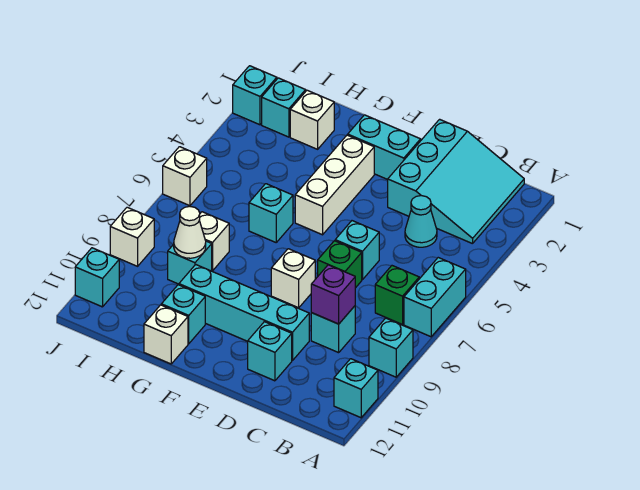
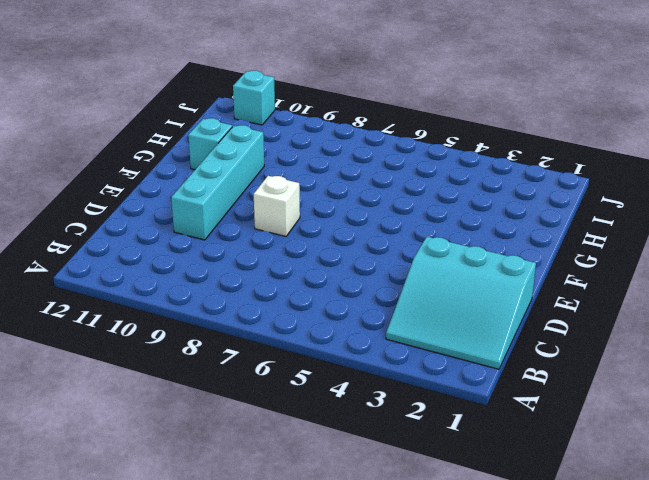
none -> cyan brick A6:A7 level 1
none -> cyan brick A9 level 1
none -> cyan brick A11 level 1

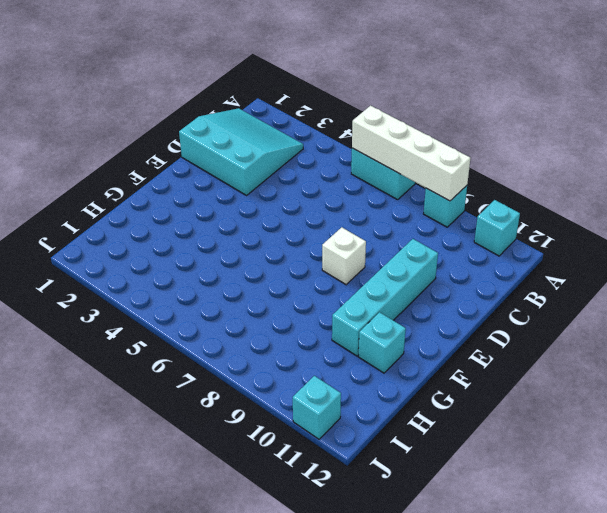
white brick A6:A9 level 2 -> none
none -> green brick B7 level 1
none -> cyan cone C4 level 1
none -> cyan brick C9 level 1

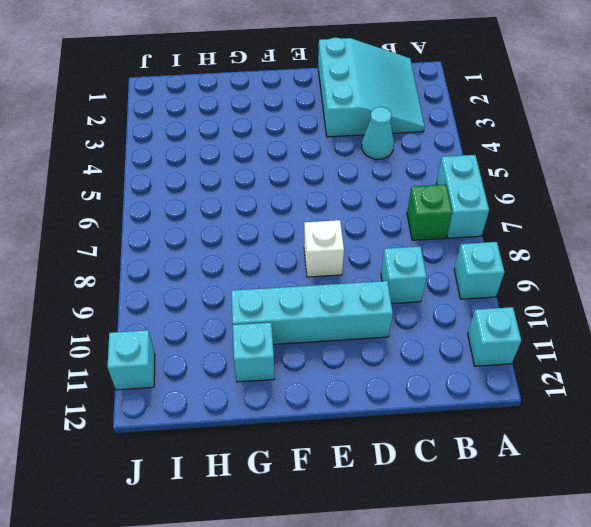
none -> cyan brick D6 level 1
none -> green brick D7 level 1
none -> cyan brick D11 level 1

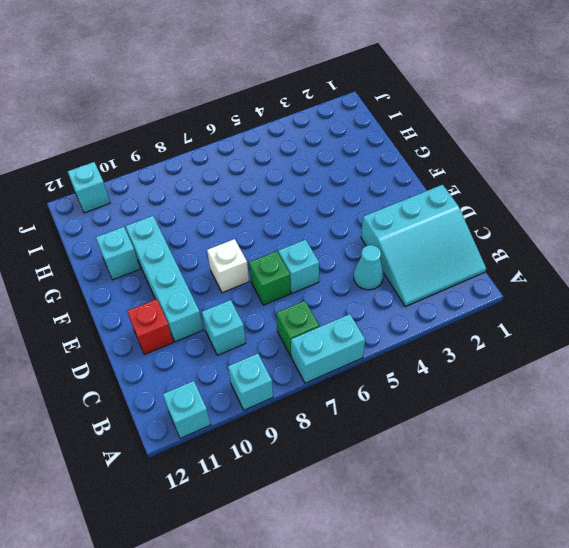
red brick D11 level 1 -> cyan brick D11 level 1
none -> cyan brick E2:F2 level 1
none -> white brick F3:F5 level 1
none -> cyan brick G6 level 1

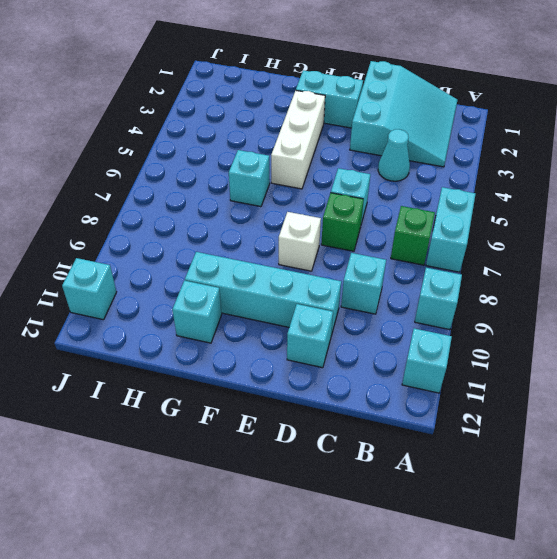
none -> white brick G12 level 1
none -> white brick H2 level 1
none -> white brick H8 level 1

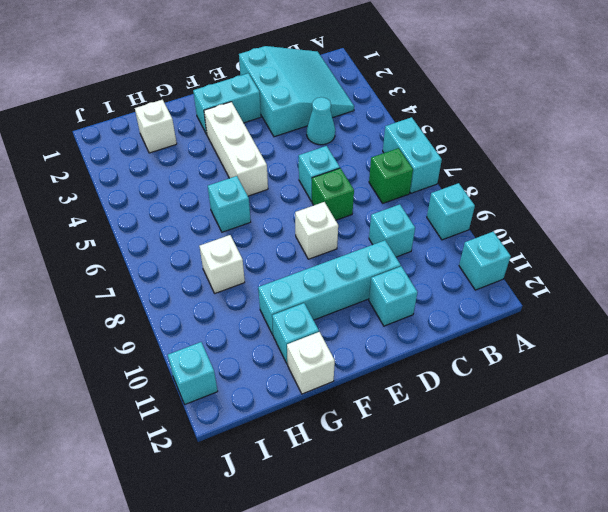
none -> cyan brick H9 level 1
none -> cyan brick I2 level 1
none -> cyan brick J2 level 1

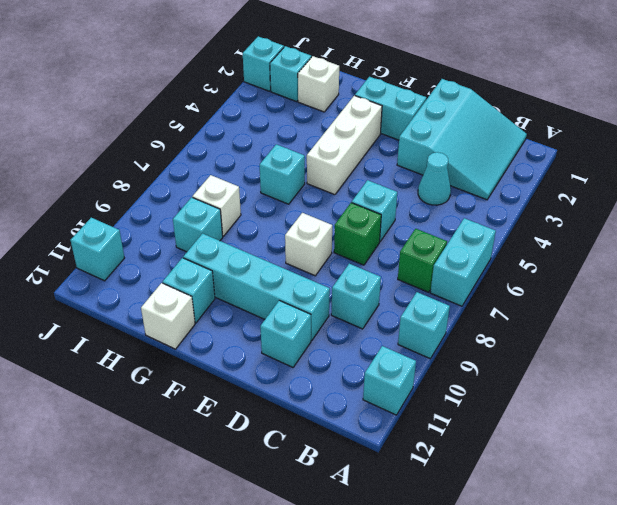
none -> white brick J6 level 1
none -> white brick J9 level 1
none -> purple brick C9 level 2

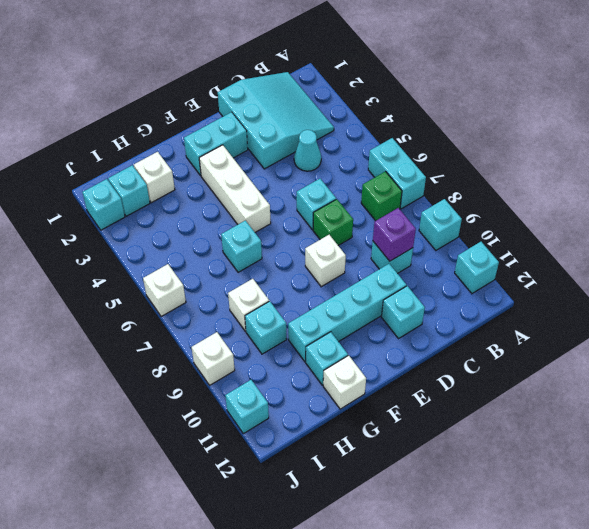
none -> white cone H9 level 2

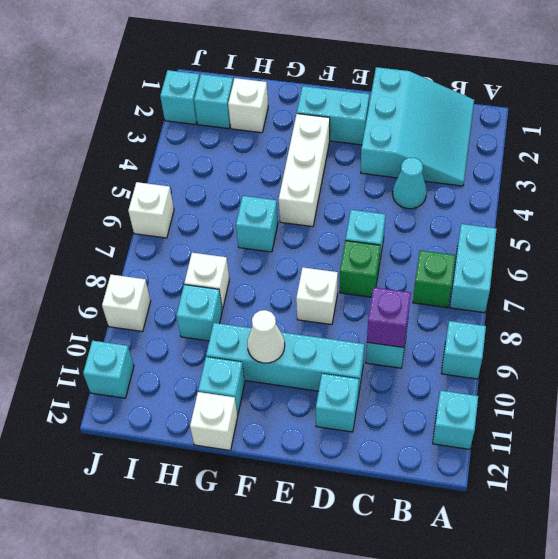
white cone F10 level 2 -> white cone H9 level 2

